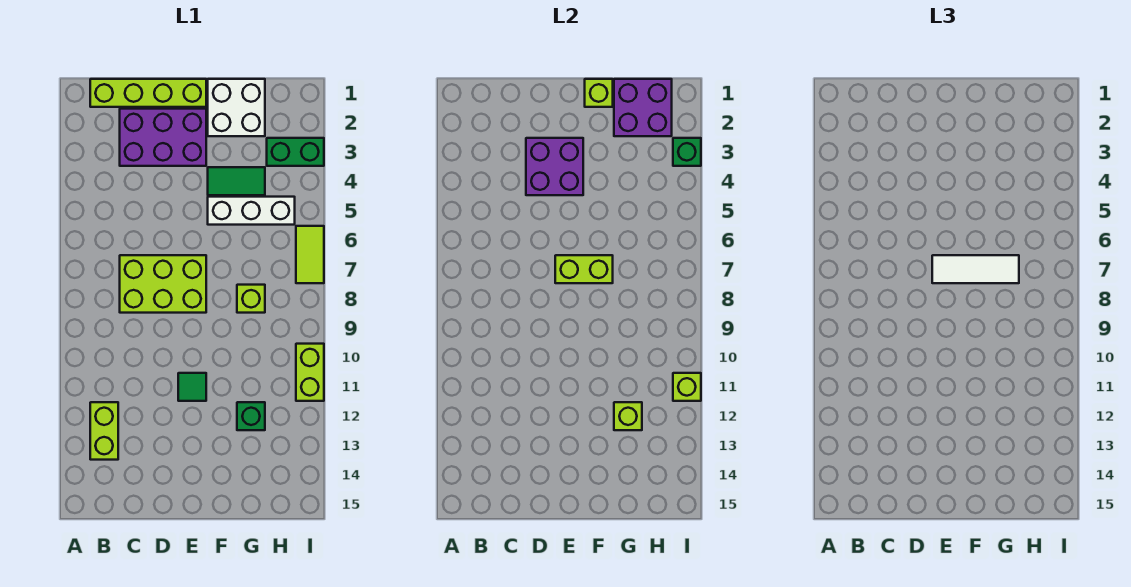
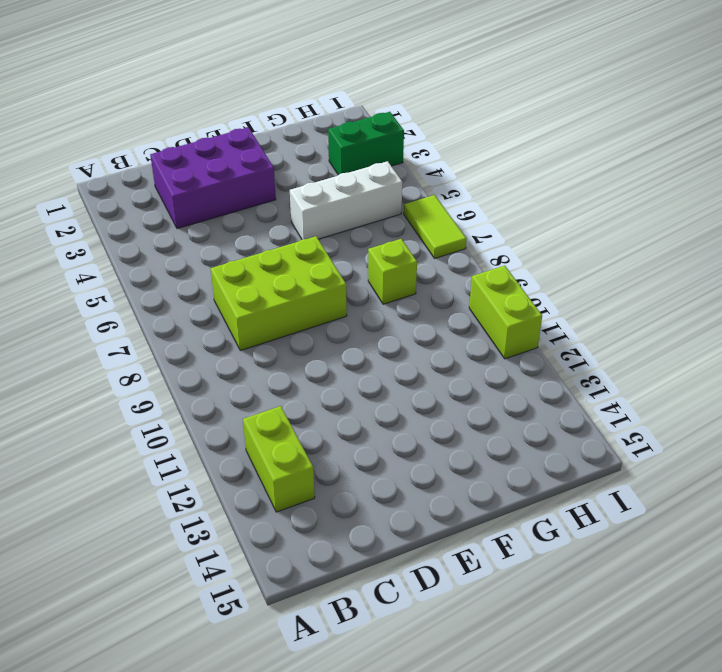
none -> lime brick B1:E1 level 1
none -> green tile E11 level 1
none -> white brick F1:G2 level 1

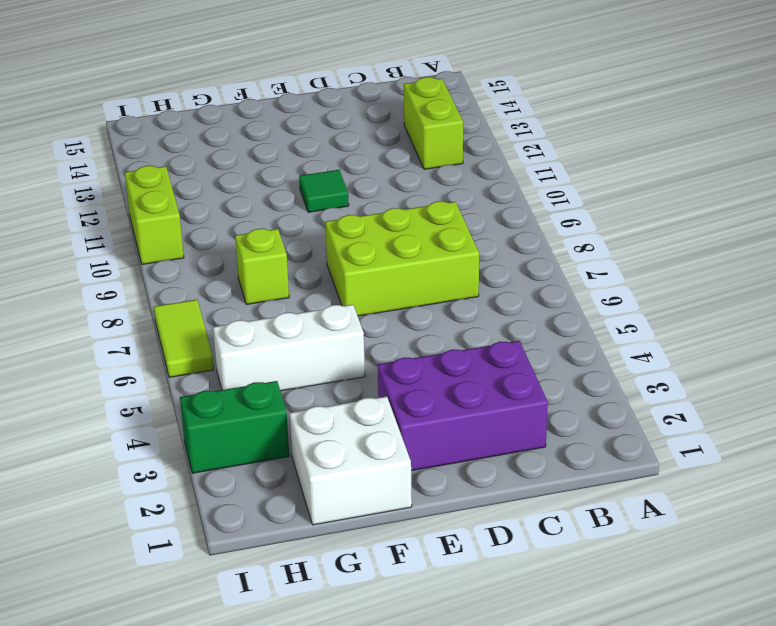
none -> lime brick B1:E1 level 1
none -> green tile F4:G4 level 1
none -> green brick G12 level 1

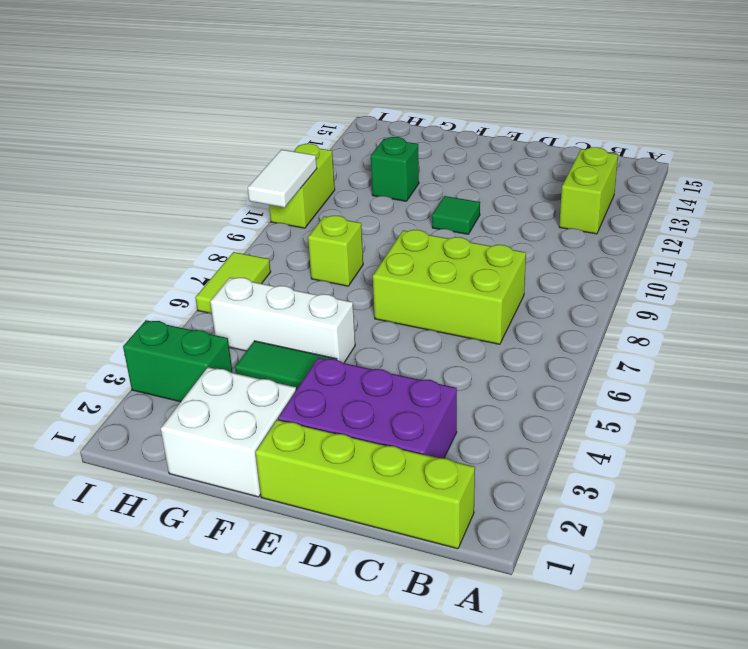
white tile I9:I10 level 2 -> none
none -> purple brick D3:E4 level 2
none -> lime brick E7:F7 level 2
none -> lime brick F1 level 2

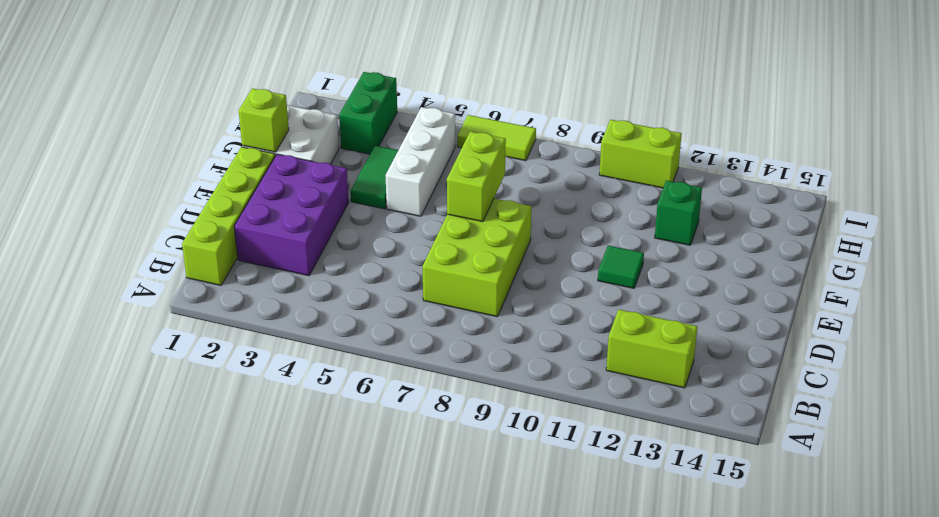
none -> lime brick G8 level 1
none -> purple brick D3:E4 level 2
none -> purple brick G1:H2 level 2

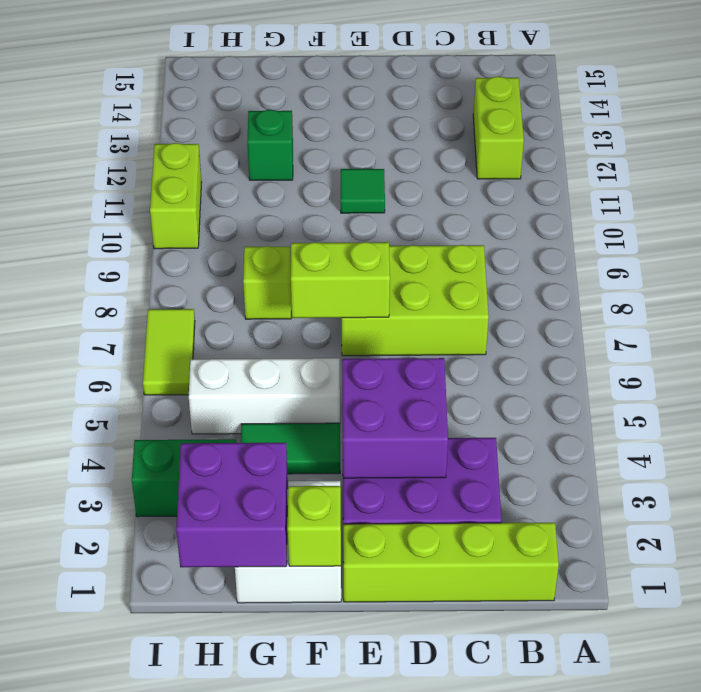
none -> lime brick G12 level 2
none -> green brick I3 level 2
none -> lime brick I11 level 2

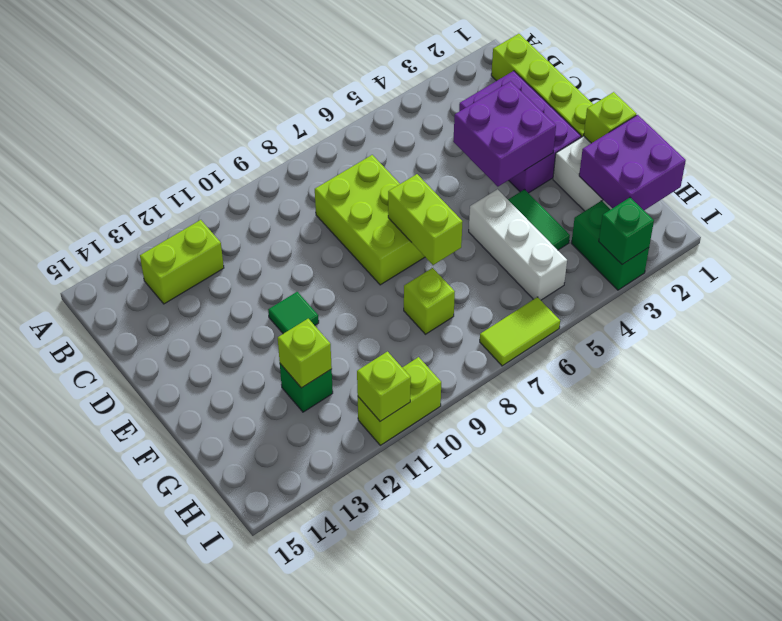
none -> white tile E7:G7 level 3

